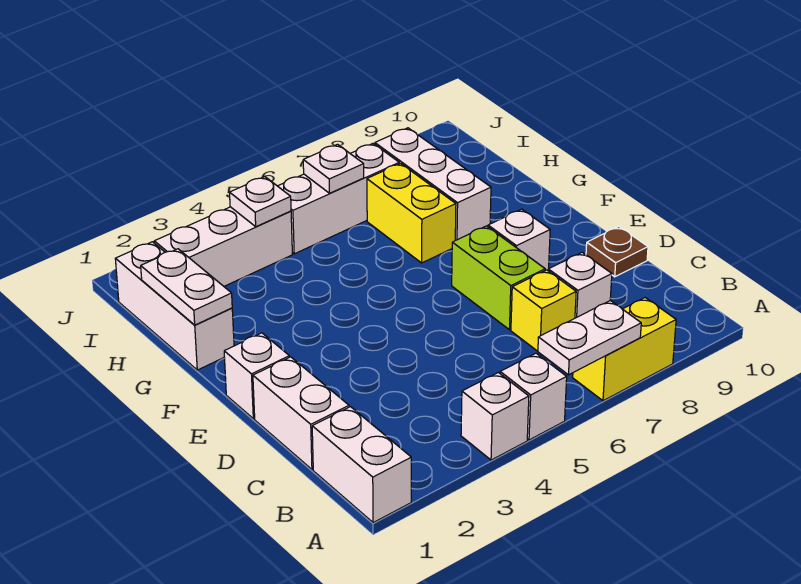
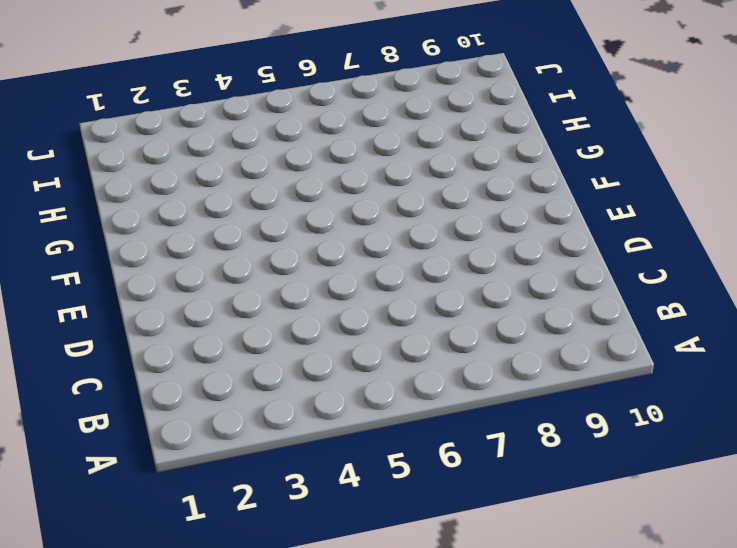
none -> white brick A1:B1 level 1
none -> white brick A4 level 1
none -> white brick A5 level 1

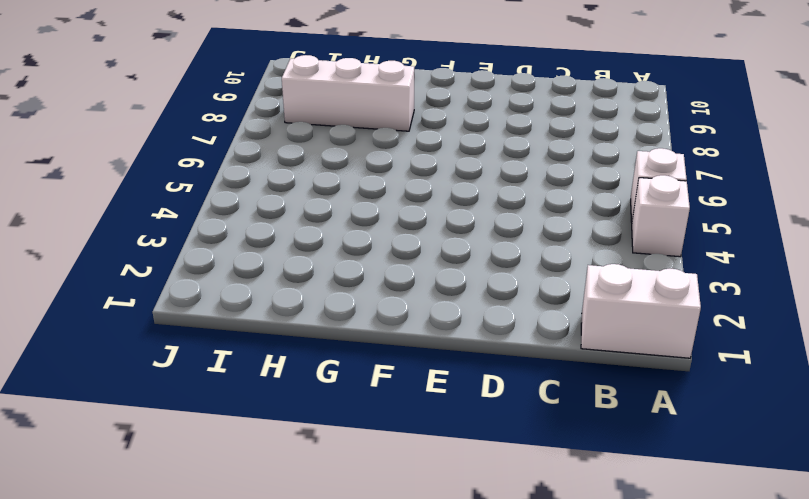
none -> yellow brick A7:A8 level 1
none -> white brick C1:D1 level 1
none -> yellow brick C7 level 1

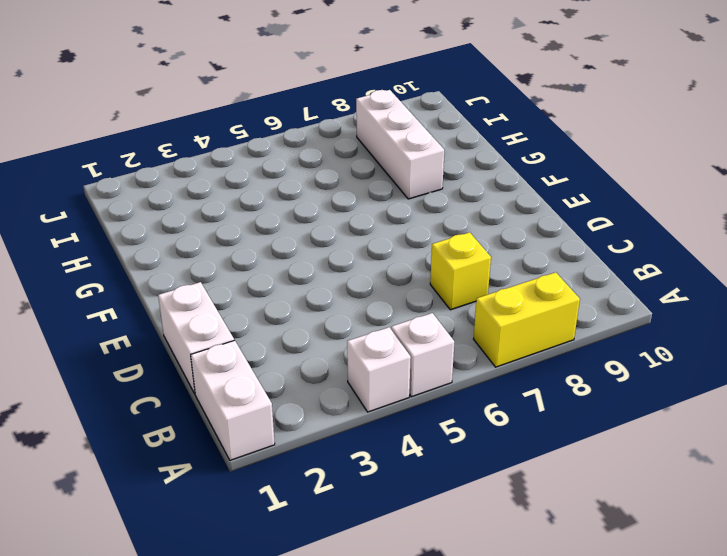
none -> white brick C8 level 1
none -> lime brick D7:E7 level 1
none -> brown plate D10 level 1

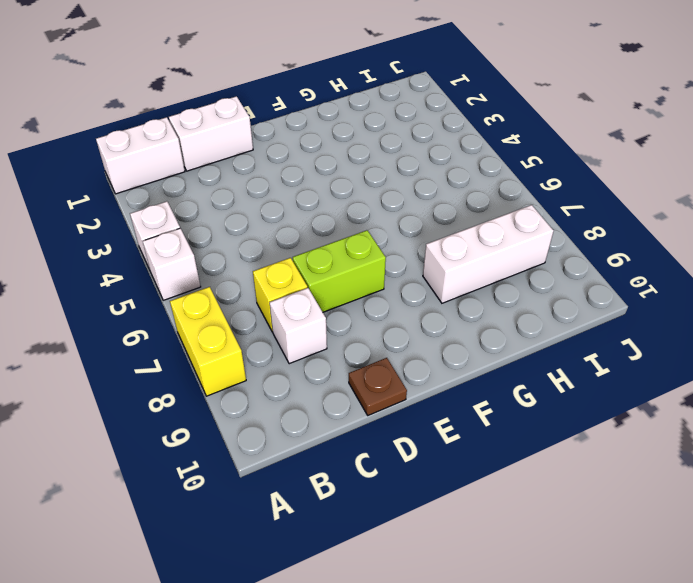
none -> white brick E1 level 1
none -> white brick E8 level 1
none -> white brick G1:I1 level 1

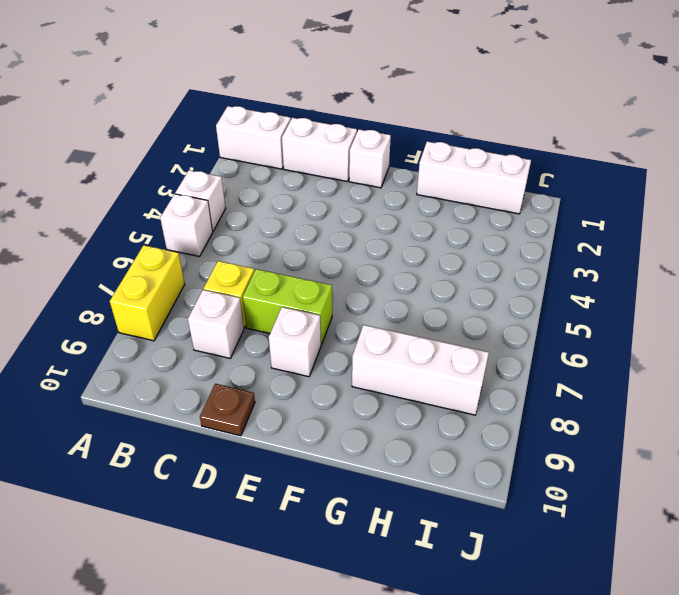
none -> yellow brick G7:H7 level 1
none -> white brick I2:I4 level 1
none -> white brick I5:I7 level 1

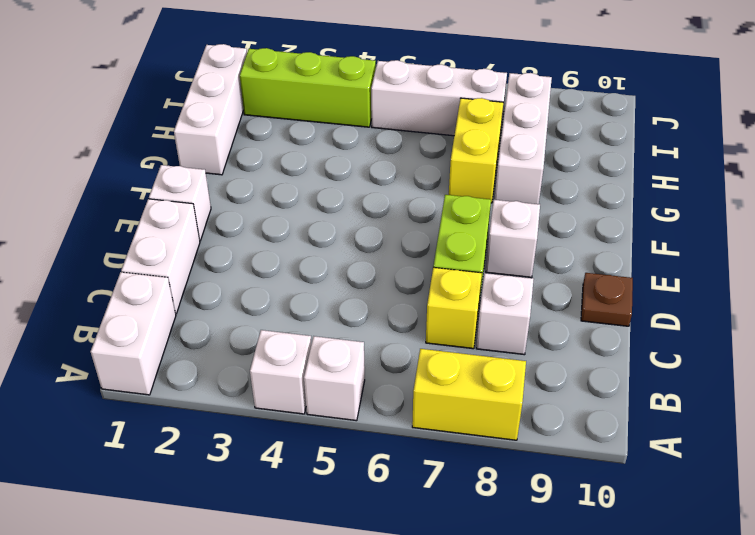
lime brick I2:I4 level 1 -> white brick I2:I4 level 1
none -> white plate A6:A7 level 2
none -> white plate G1:H1 level 2
none -> white plate I4 level 2

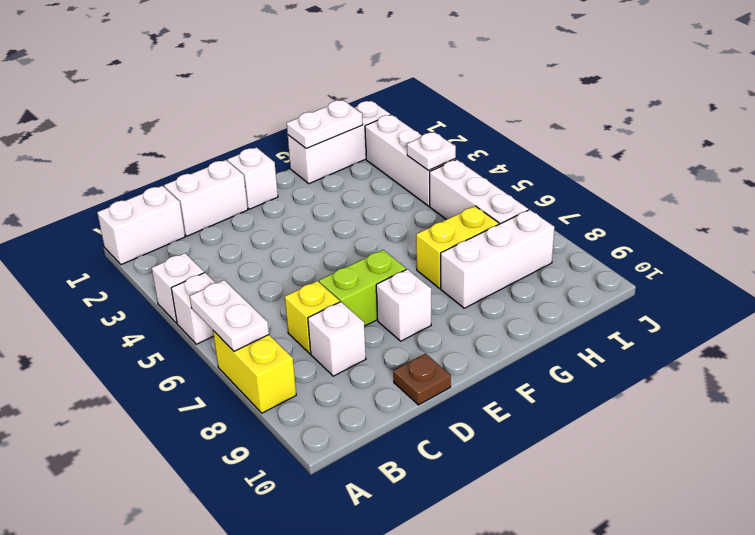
none -> white plate I6 level 2

